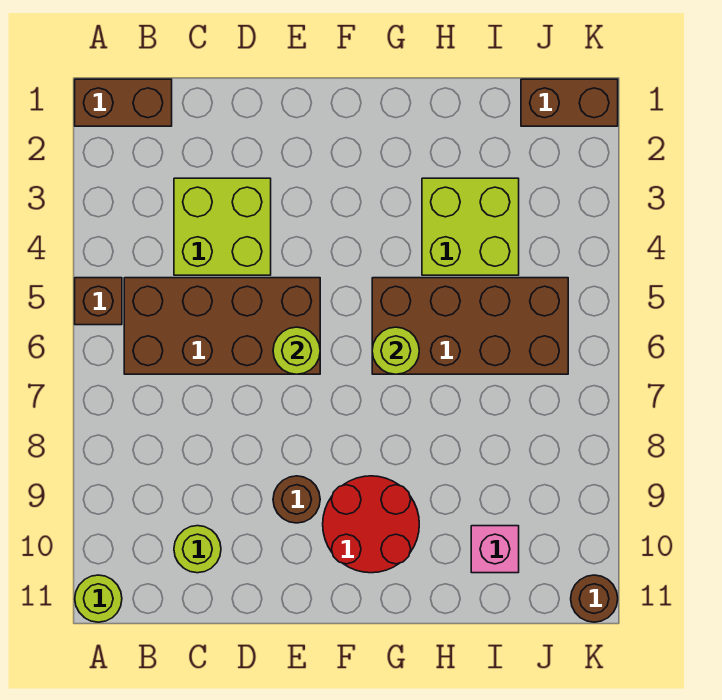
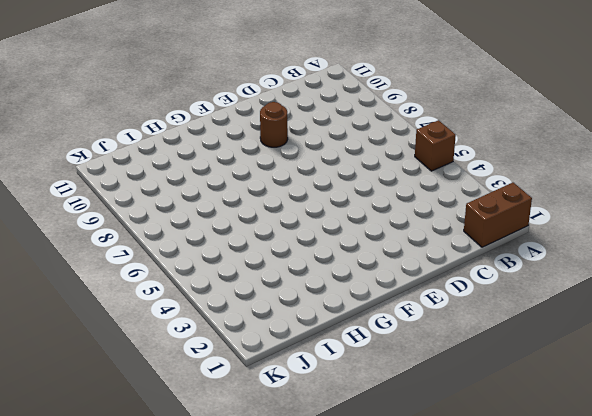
none -> lime round brick A11 level 1
none -> brown brick B5:E6 level 1
none -> lime brick C3:D4 level 1

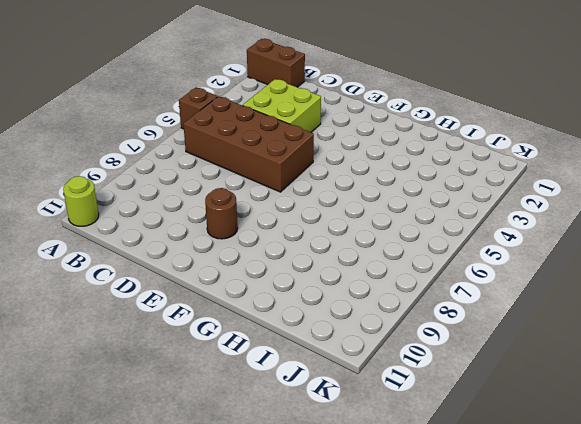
none -> lime round brick C10 level 1
none -> red round brick F9:G10 level 1
none -> brown brick G5:J6 level 1

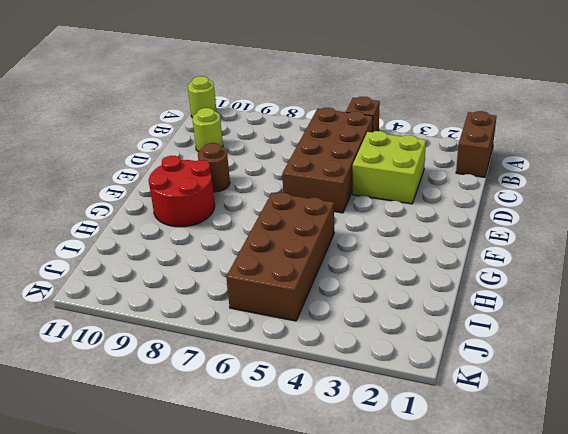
none -> lime brick H3:I4 level 1
none -> pink brick I10 level 1
none -> brown brick J1:K1 level 1

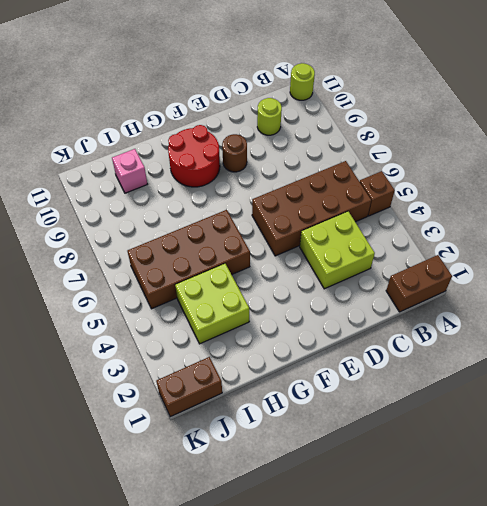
none -> brown round brick K11 level 1
none -> lime round brick E6 level 2
none -> lime round brick G6 level 2

